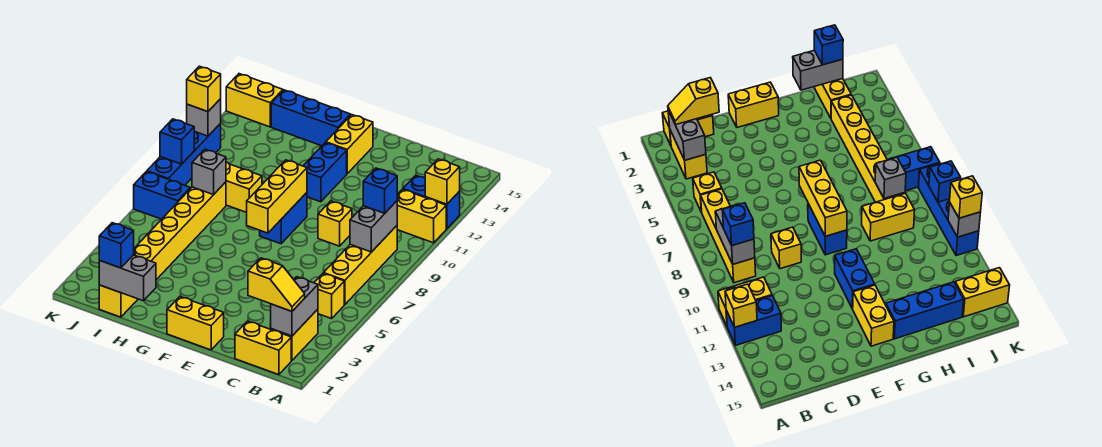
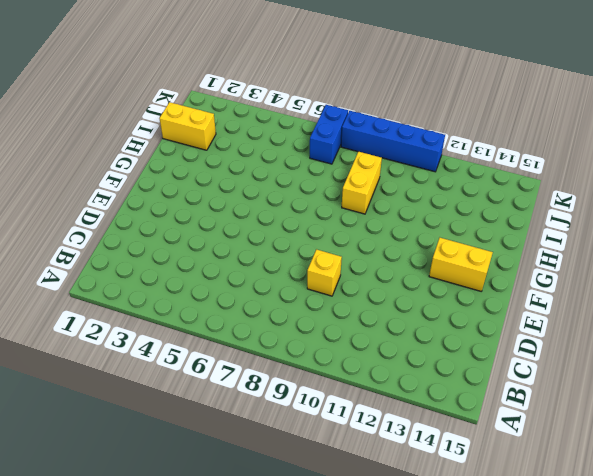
none -> yellow brick A11:B11 level 1
none -> blue brick A12:B12 level 1
none -> yellow brick B1:C1 level 1
none -> yellow brick B2:B3 level 1

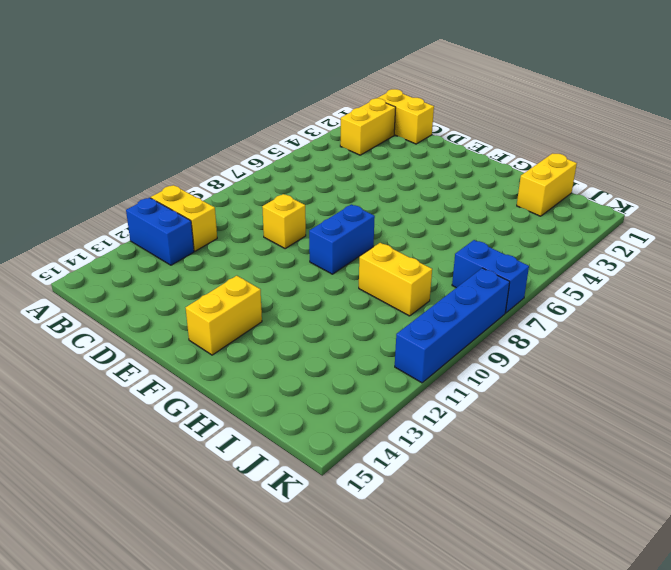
none -> yellow brick B5 level 1
none -> yellow brick B6:B9 level 1
none -> yellow brick E1:F1 level 1
none -> blue brick F11:F12 level 1

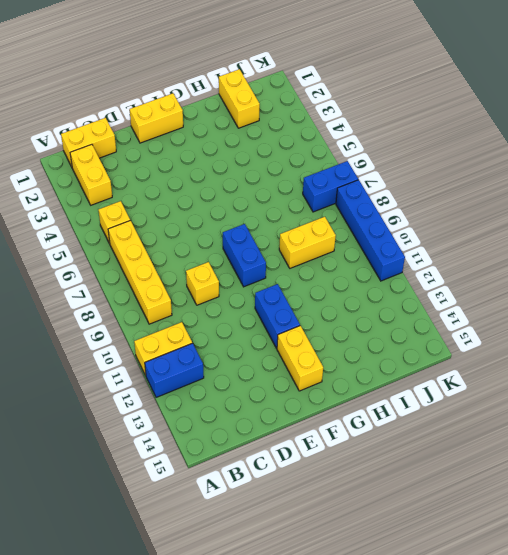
none -> blue brick G14:I14 level 1
none -> yellow brick I3:I8 level 1
none -> yellow brick J14:K14 level 1
none -> yellow brick A12 level 2

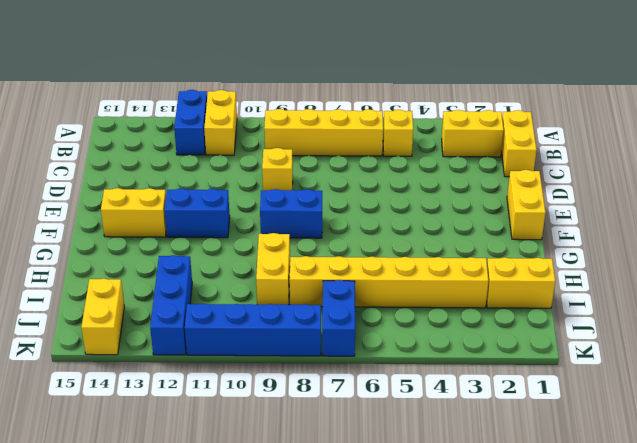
blue brick I12:K12 level 1 -> blue brick G14:I14 level 1
none -> yellow brick A12 level 2
none -> grey brick B2:B3 level 2
none -> grey brick B8:B9 level 2
none -> yellow brick F7:F9 level 2

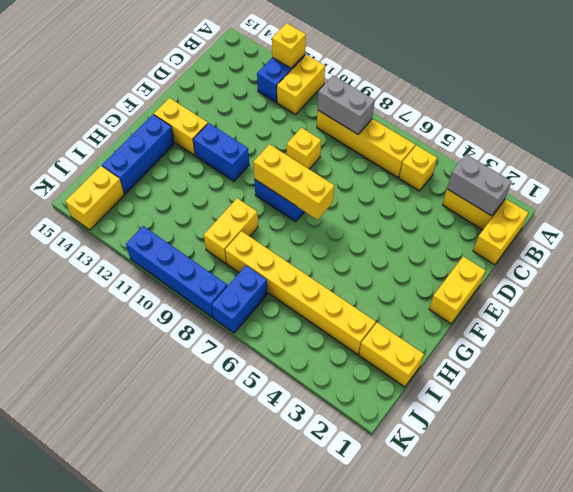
none -> grey brick H1:I1 level 2
none -> grey brick I8 level 2
none -> blue brick K9 level 2
none -> grey brick K11 level 2

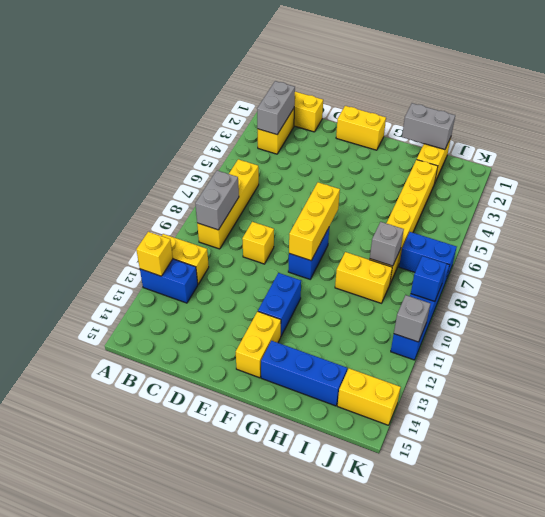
none -> yellow brick B5 level 1
none -> yellow slope B2:C2 level 3 top C
none -> blue brick B9 level 3
none -> blue brick I1 level 3

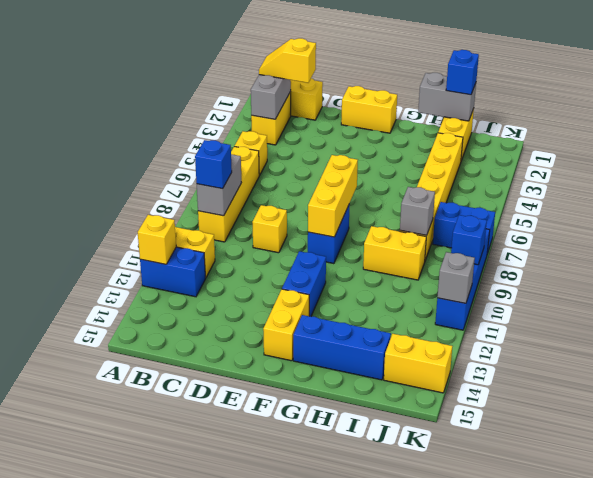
none -> yellow brick K11 level 3

